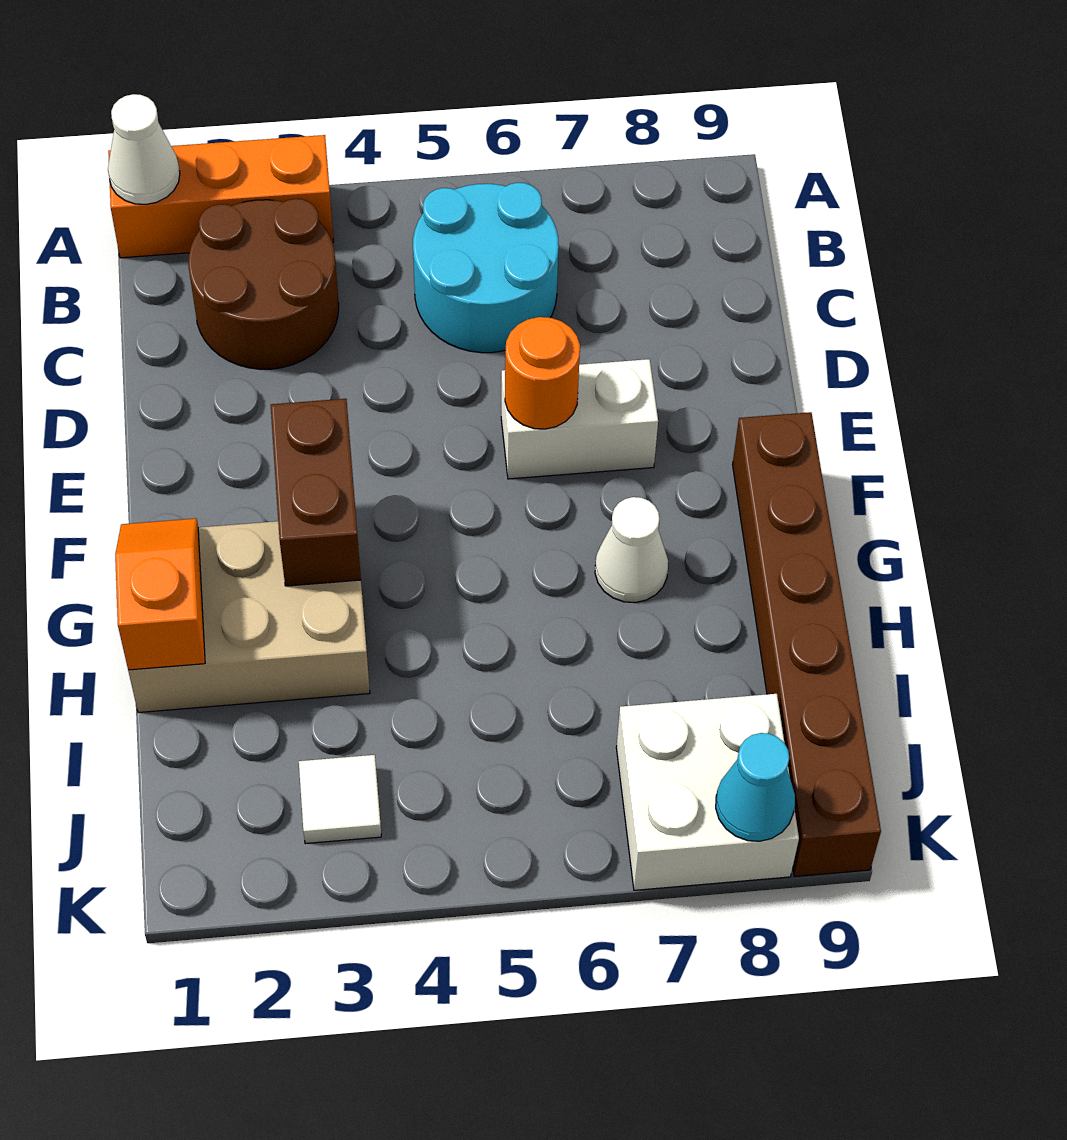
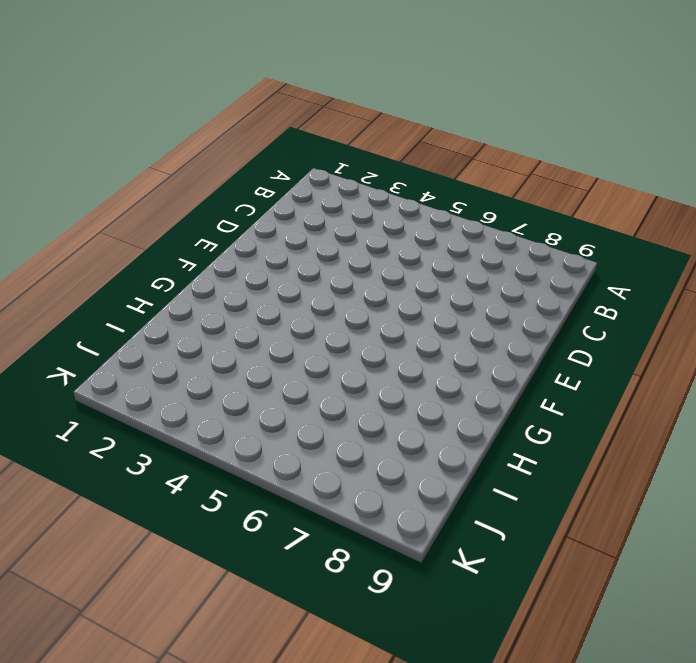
none -> orange brick A1:A3 level 1
none -> brown round brick B2:C3 level 1
none -> cyan round brick B5:C6 level 1

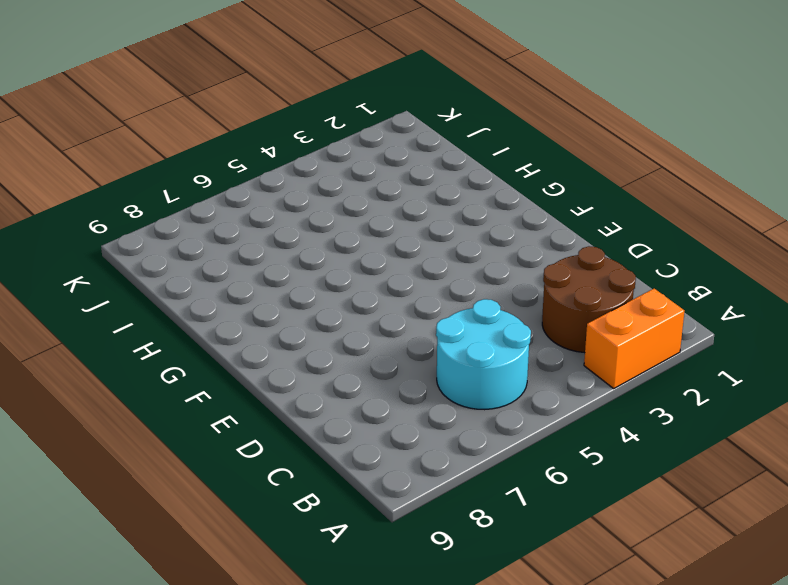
orange brick A2:A3 level 1 -> orange brick A1:A3 level 1
none -> white brick E6:E7 level 1
none -> brown brick F9:K9 level 1
none -> tan brick G1:H3 level 1

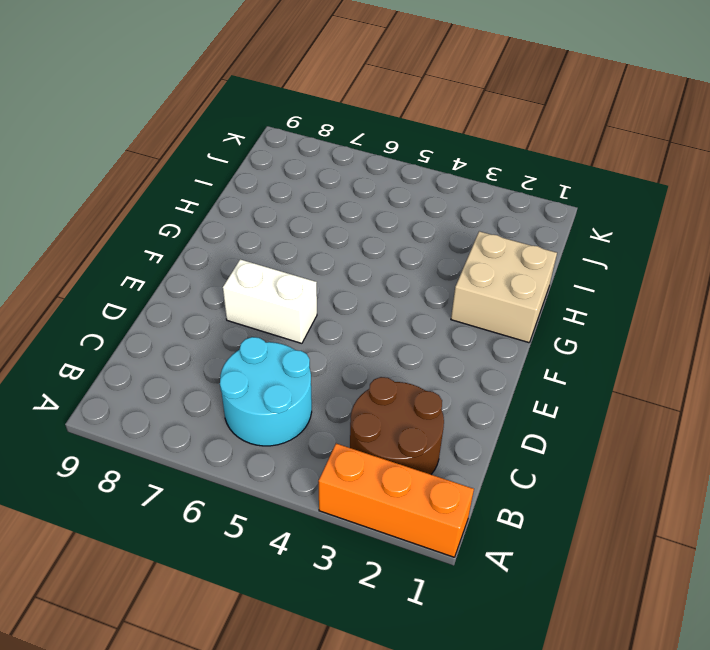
tan brick G1:H2 level 1 -> tan brick G1:H3 level 1
none -> brown brick F9:K9 level 1
none -> white cone G7 level 1
none -> white tile J3 level 1

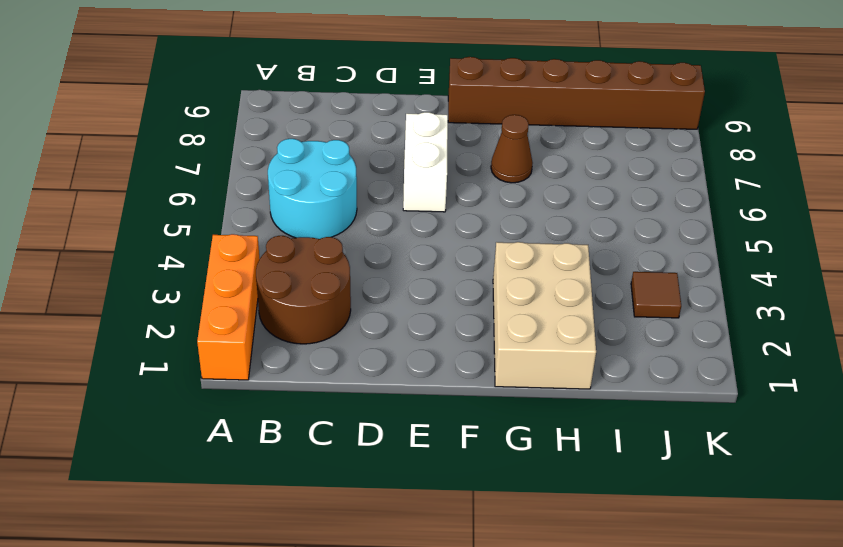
brown cone G7 level 1 -> white cone G7 level 1
brown tile J3 level 1 -> white tile J3 level 1
none -> white brick J7:K8 level 1
none -> white cone A1 level 2
none -> orange round brick E6 level 2

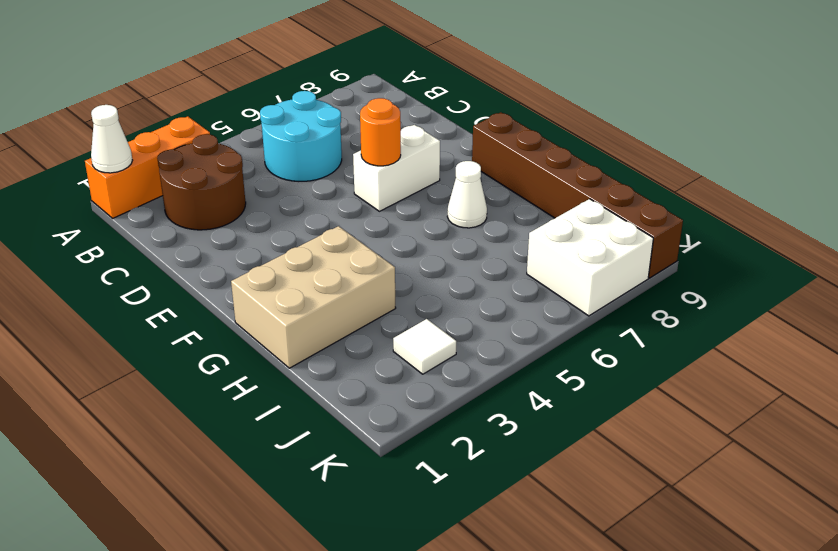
none -> brown brick F3:G3 level 2
none -> orange slope G1:H1 level 2 top H
none -> cyan cone K8 level 2

